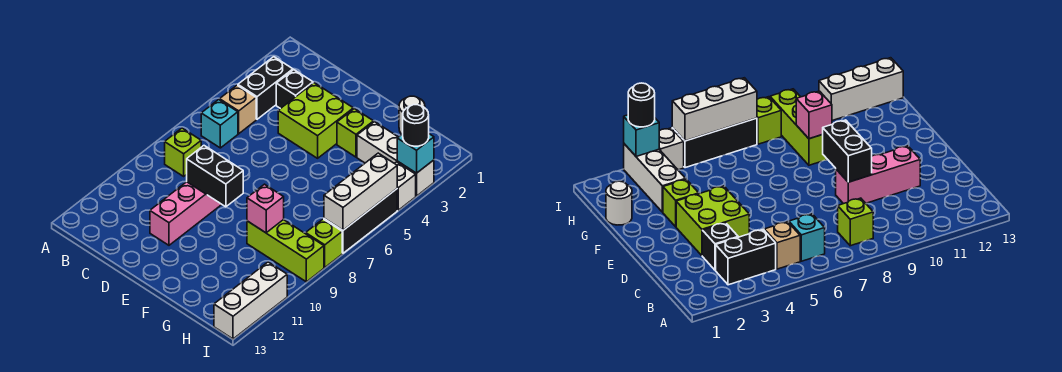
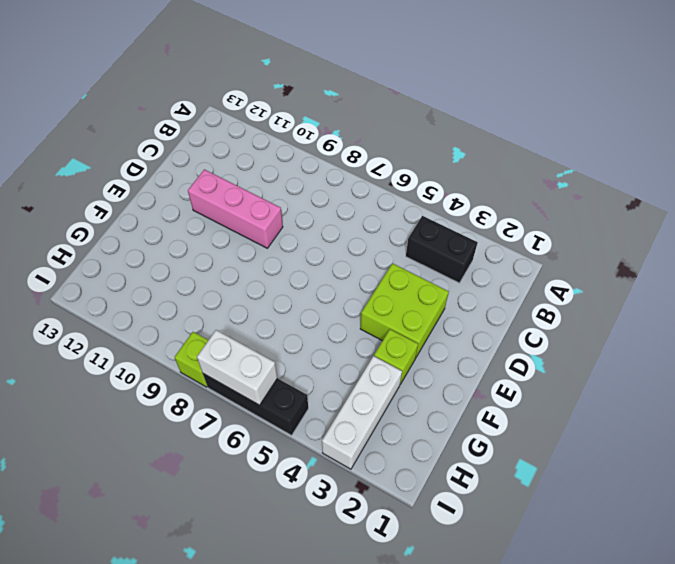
white brick I6:I7 level 2 -> white brick I5:I7 level 2
none -> tan brick B5 level 1
none -> cyan brick B6 level 1
none -> lime brick B8 level 1

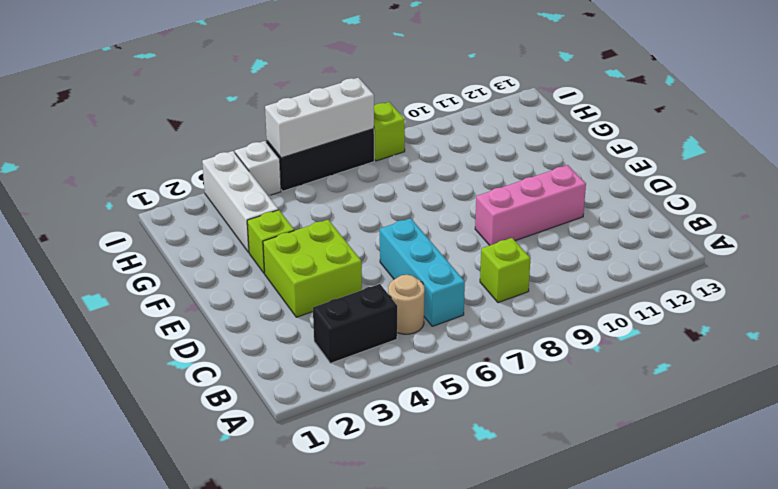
tan round brick B5 level 1 -> tan brick B5 level 1
cyan brick B6:D6 level 1 -> cyan brick B6 level 1
none -> black brick C3 level 1
none -> white round brick G1 level 1
none -> lime brick G9:I9 level 1

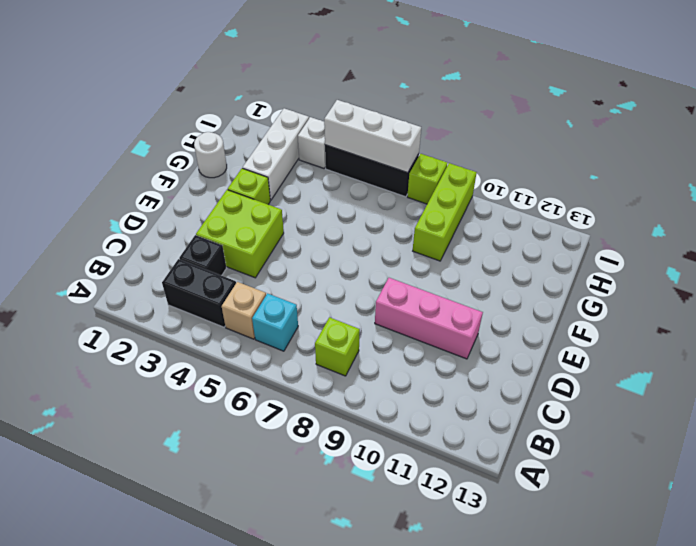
none -> white brick I11:I13 level 1
none -> black brick D9:E9 level 2
none -> pink brick G9 level 2

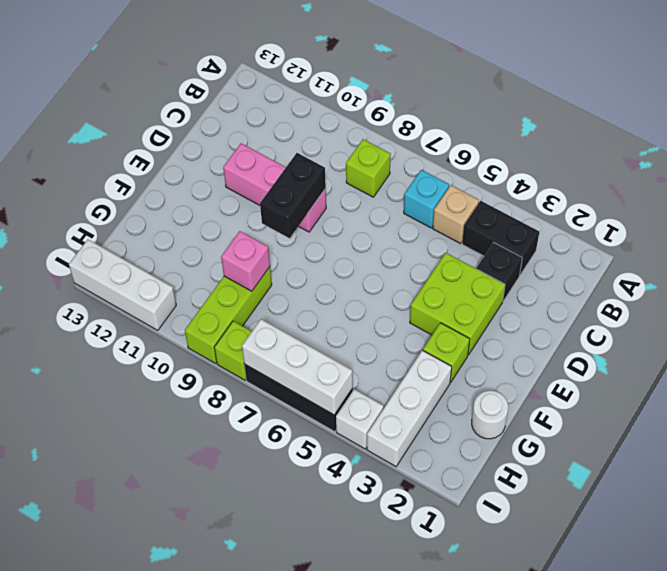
none -> cyan brick I3 level 2
none -> black round brick I3 level 3

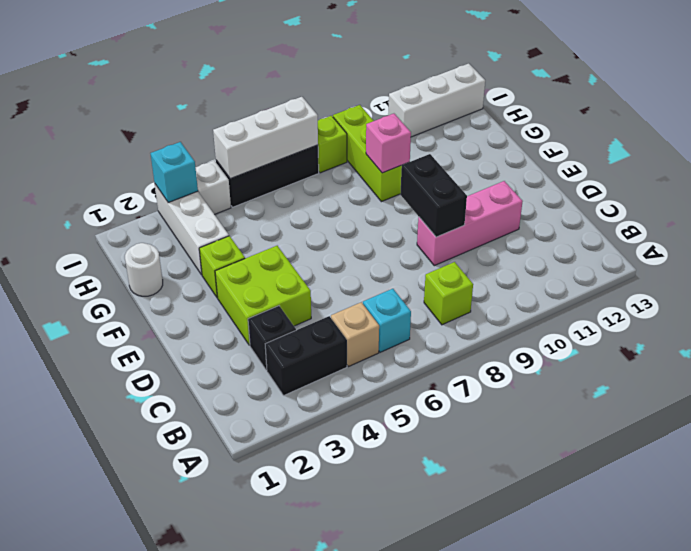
none -> black round brick I3 level 3

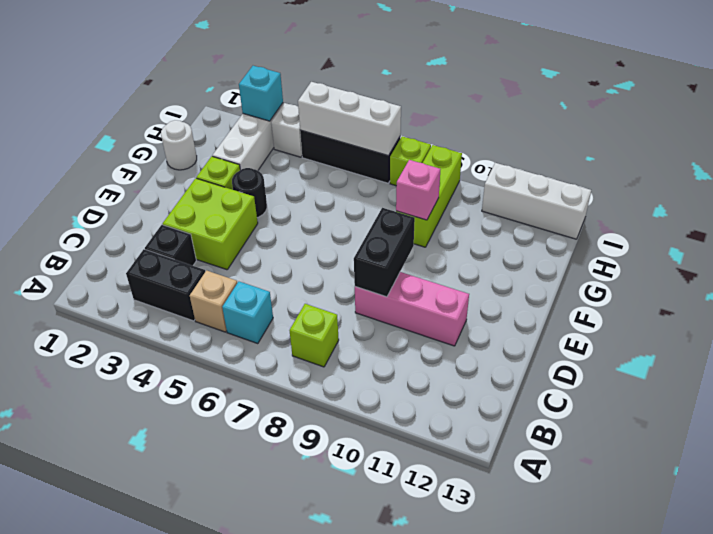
black round brick F4 level 1 -> black round brick I3 level 3

